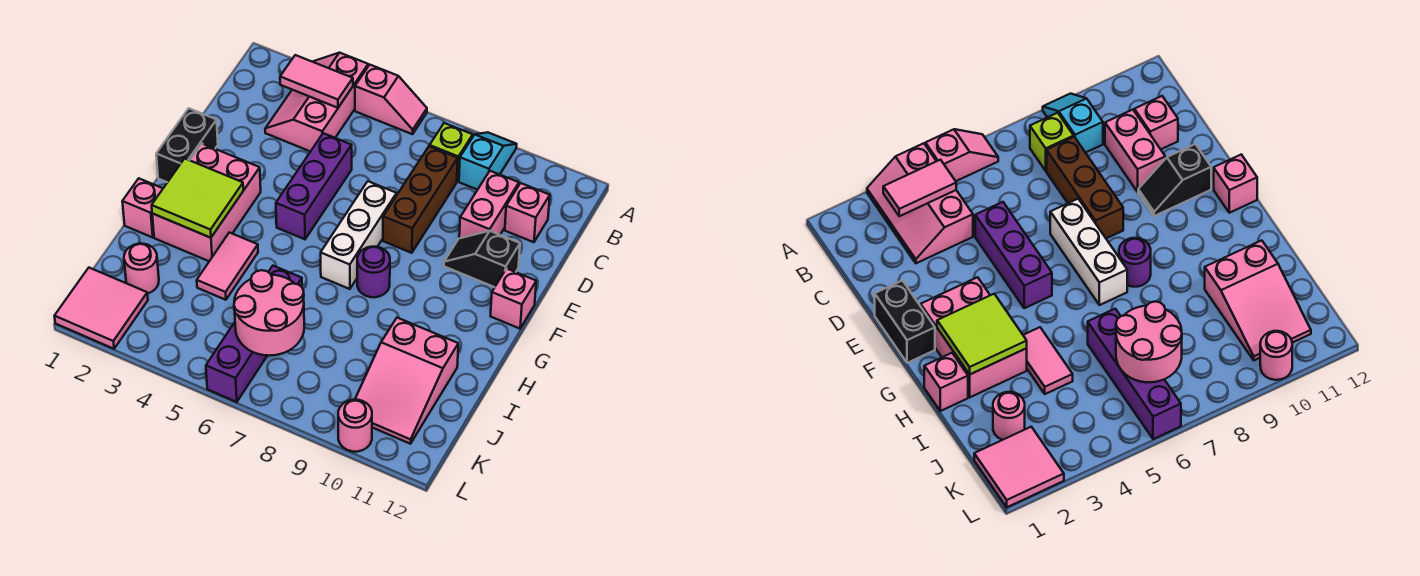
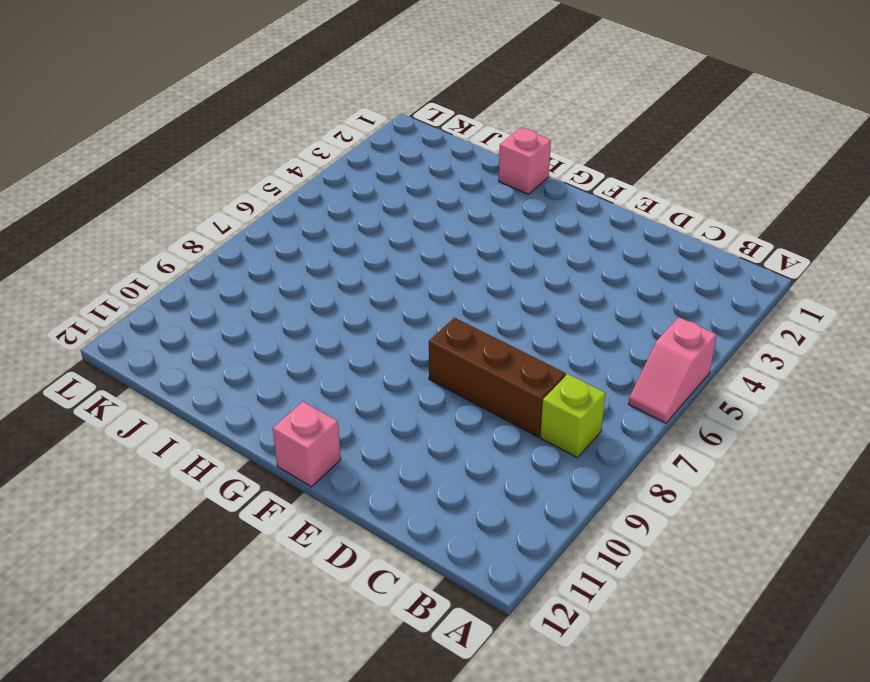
none -> pink slope A3:C4 level 1 top 4
none -> cyan slope A9:B9 level 1 top B
none -> pink brick C10:D10 level 1

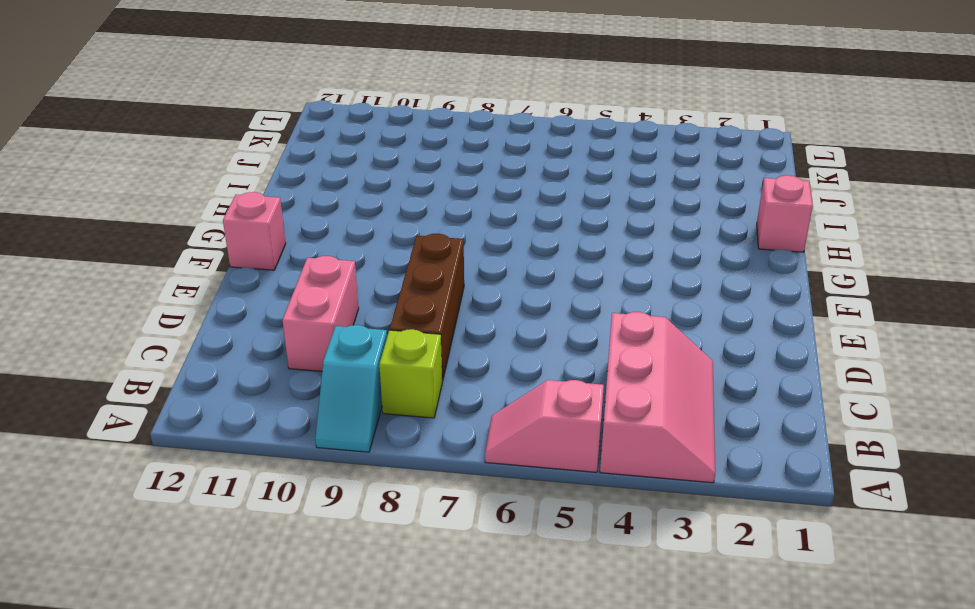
none -> pink brick C11 level 1
none -> purple brick D5:F5 level 1
none -> black brick E1:F1 level 1

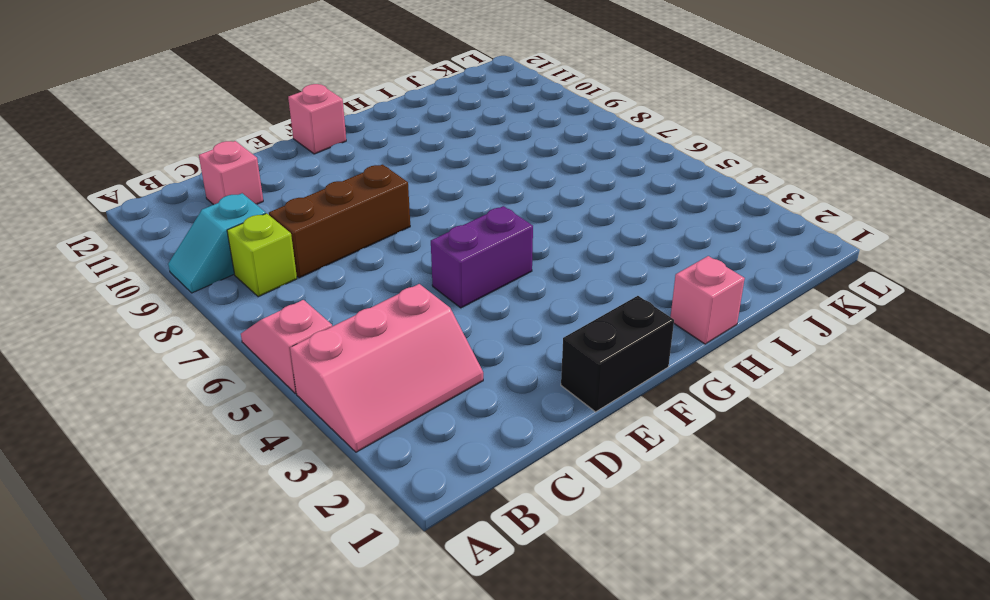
purple brick E5:F5 level 1 -> purple brick D5:F5 level 1
none -> pink brick C10:D10 level 1
none -> white brick E7:G7 level 1
none -> black slope E10:E11 level 1 top 11

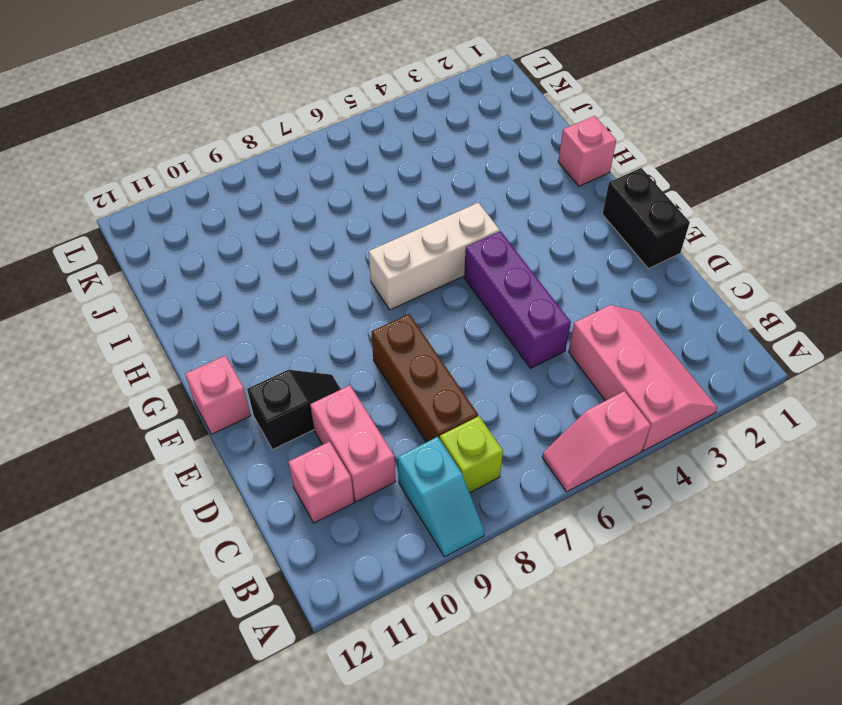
white brick G5:G7 level 1 -> white brick E7:G7 level 1
none -> pink brick F2:H3 level 1
none -> purple round brick G8 level 1
none -> pink tile H4:I4 level 1

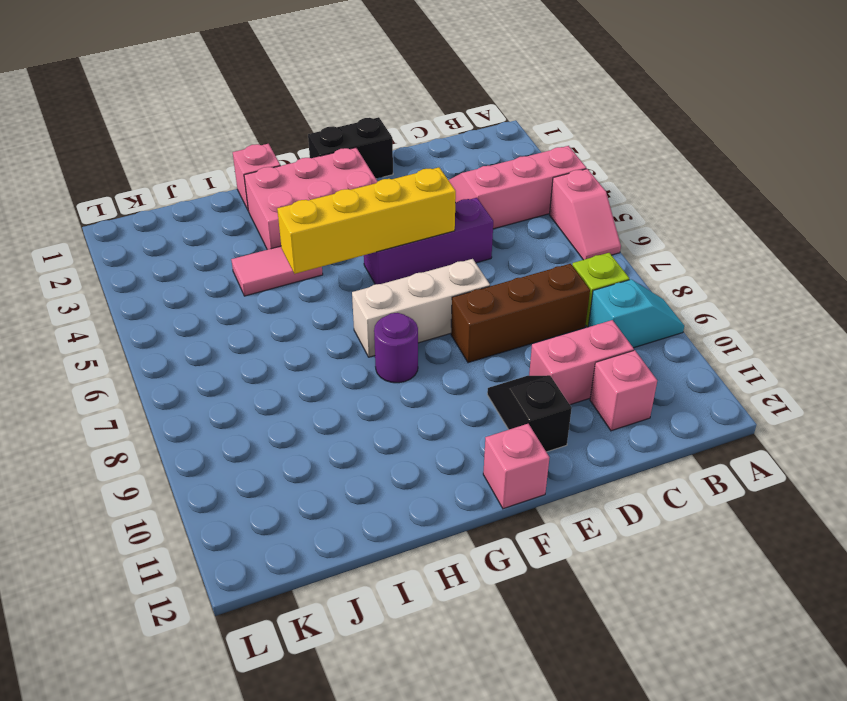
yellow brick E5:H5 level 2 -> none
none -> purple brick I6:L6 level 1
none -> pink slope I10:K11 level 1 top I
none -> pink round brick J2 level 1

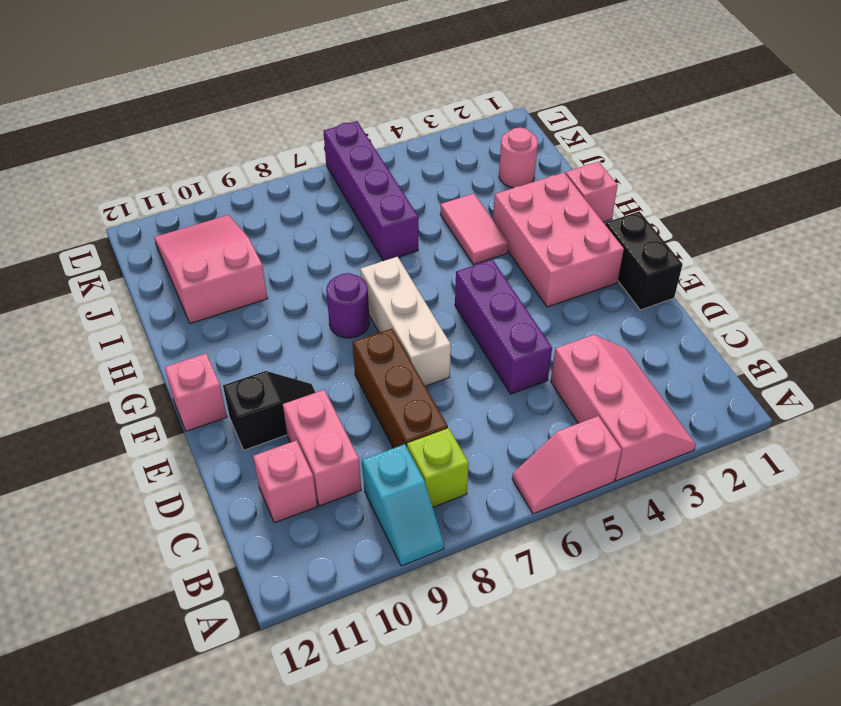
none -> pink tile K1:L2 level 1
none -> pink round brick L10 level 1
none -> pink tile B3:B4 level 2

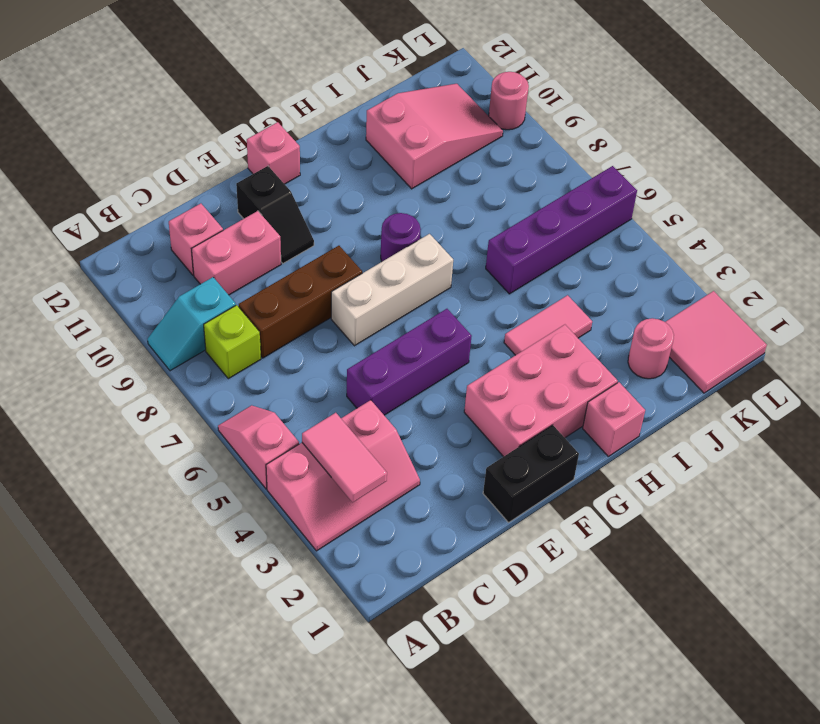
none -> lime tile G2:H3 level 2
none -> pink round brick J6:K7 level 2

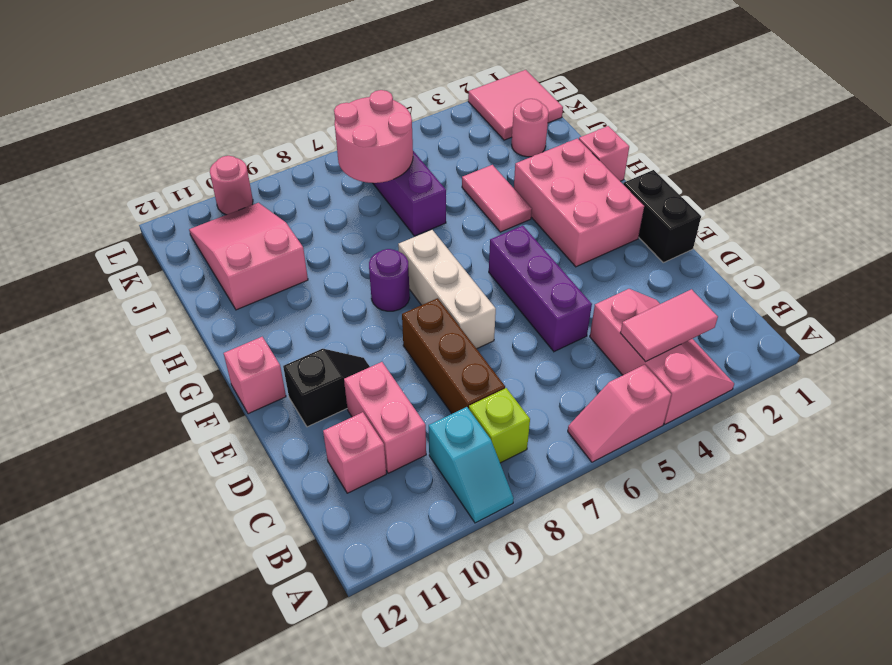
none -> lime tile G2:H3 level 2

